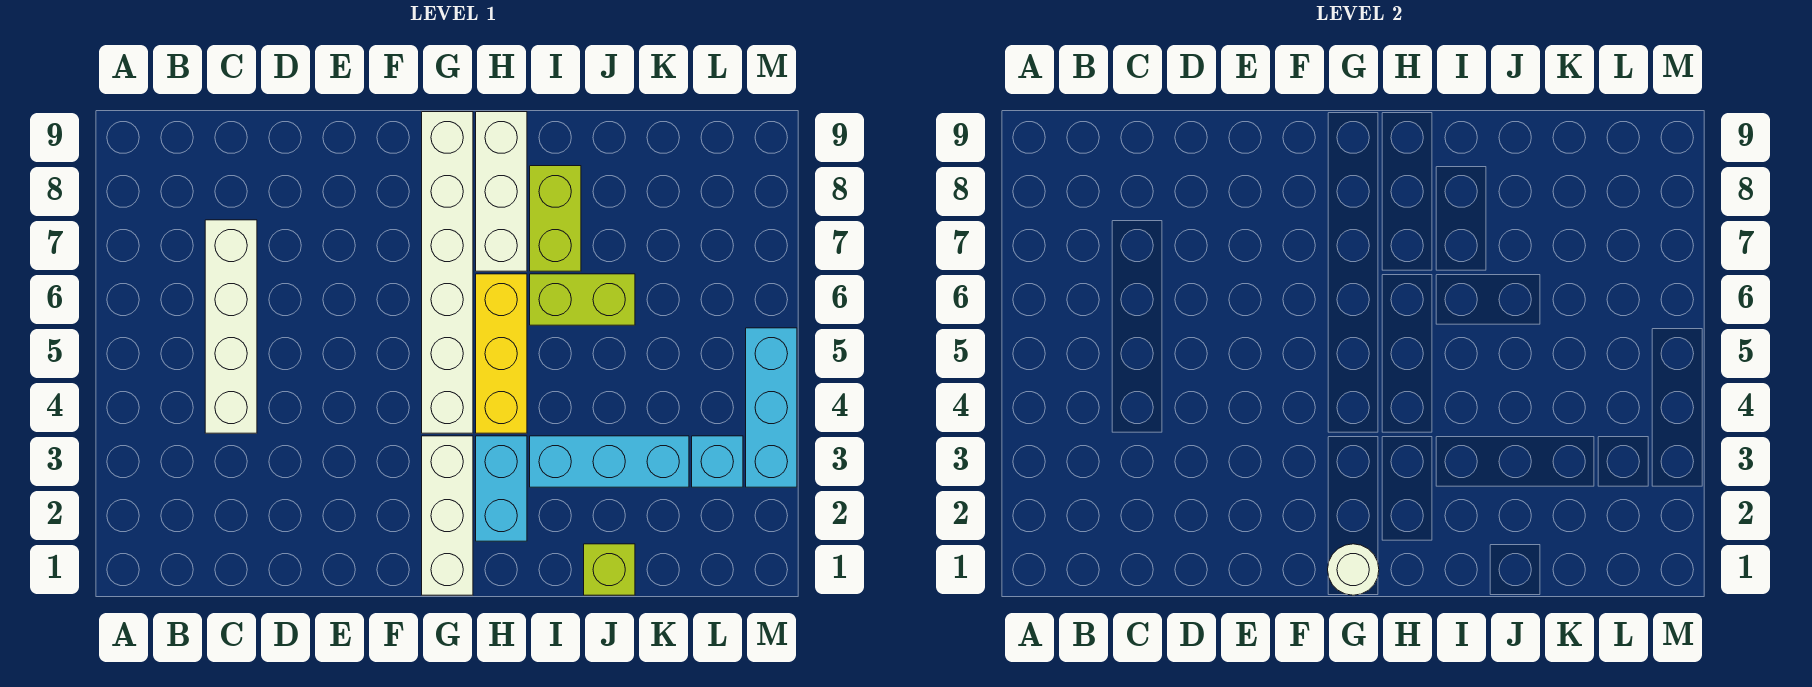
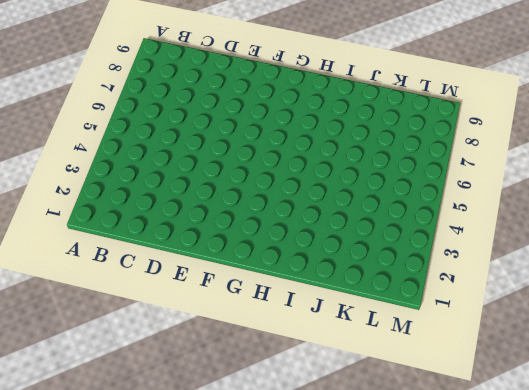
none -> white brick C4:C7 level 1
none -> white brick G1:G3 level 1
none -> white brick G4:G9 level 1

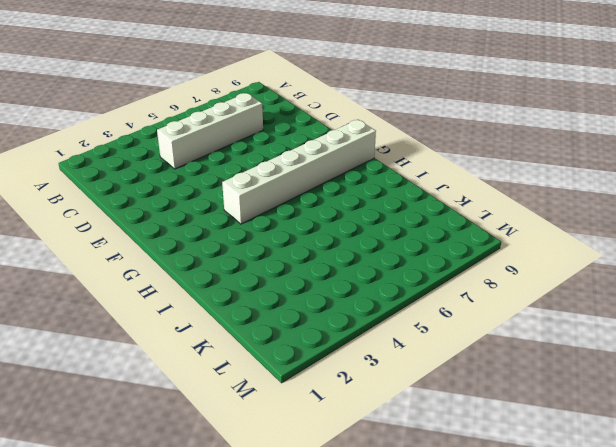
none -> white brick G1:G3 level 1
none -> cyan brick H2:H3 level 1
none -> yellow brick H4:H6 level 1

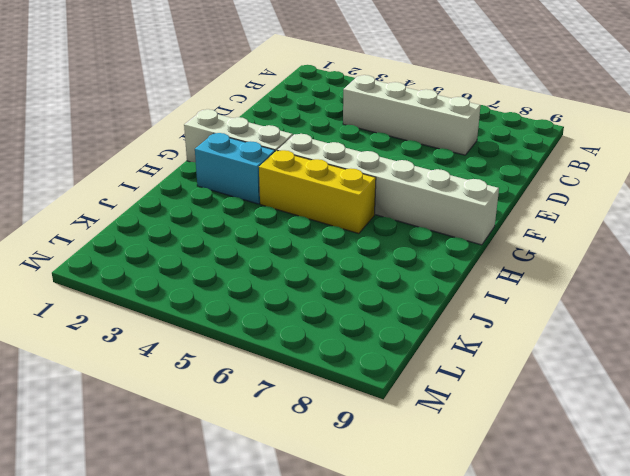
none -> white brick H7:H9 level 1
none -> cyan brick I3:K3 level 1
none -> lime brick I6:J6 level 1

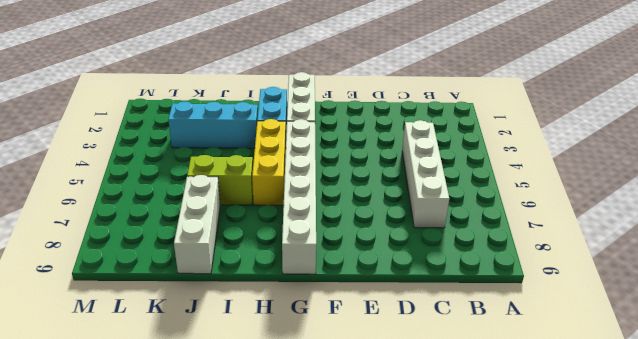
white brick J7:J9 level 1 -> white brick H7:H9 level 1
none -> lime brick I7:I8 level 1
none -> lime brick J1 level 1
none -> cyan brick L3 level 1

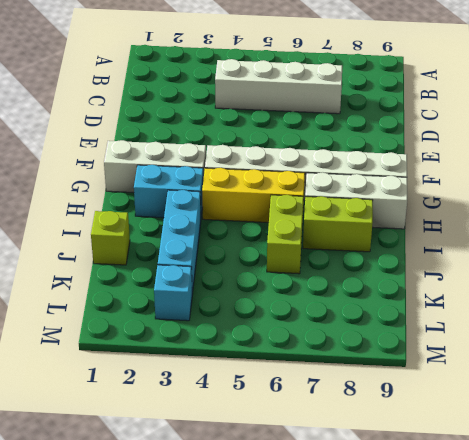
none -> cyan brick M3:M5 level 1
none -> white round brick G1 level 2

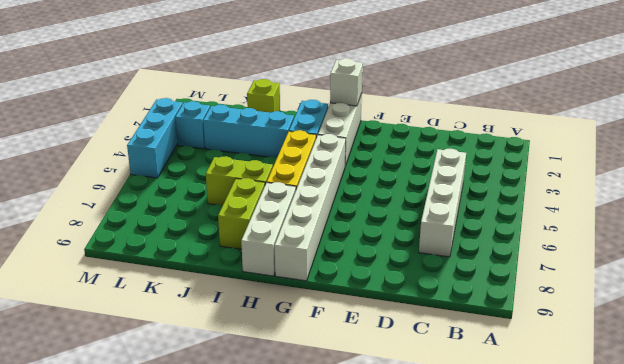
white brick G1 level 2 -> white round brick G1 level 2

